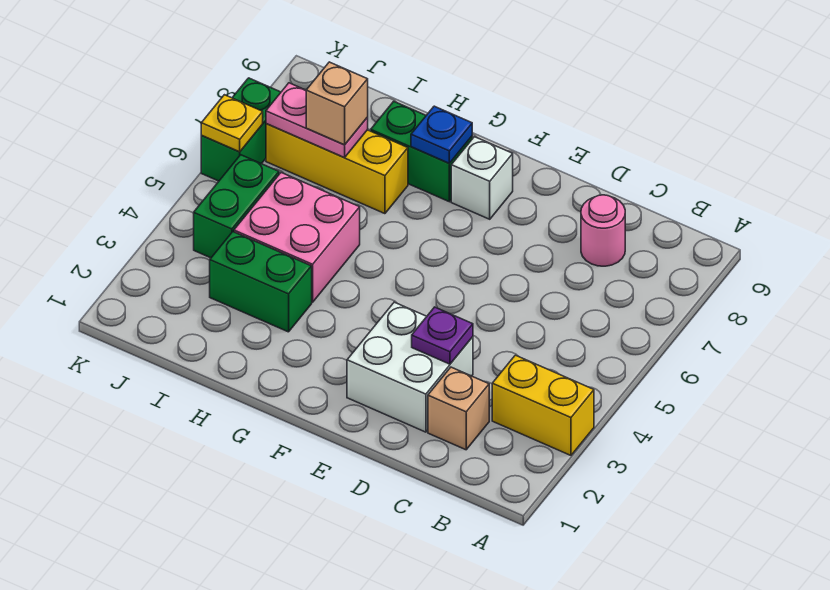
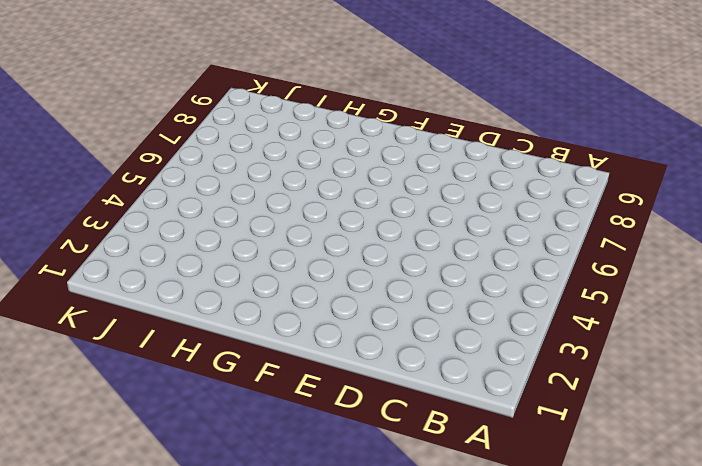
none -> yellow brick A3:B3 level 1
none -> tan brick C2 level 1
none -> pink round brick C8 level 1

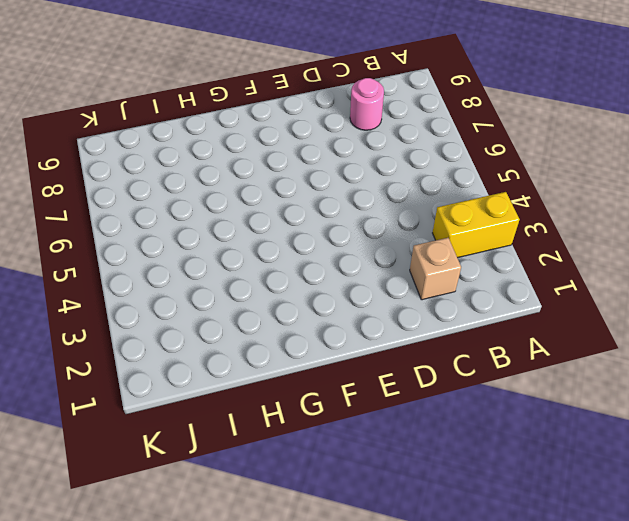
none -> white brick D2:E3 level 1
none -> white brick F8 level 1
none -> green brick G8:H8 level 1

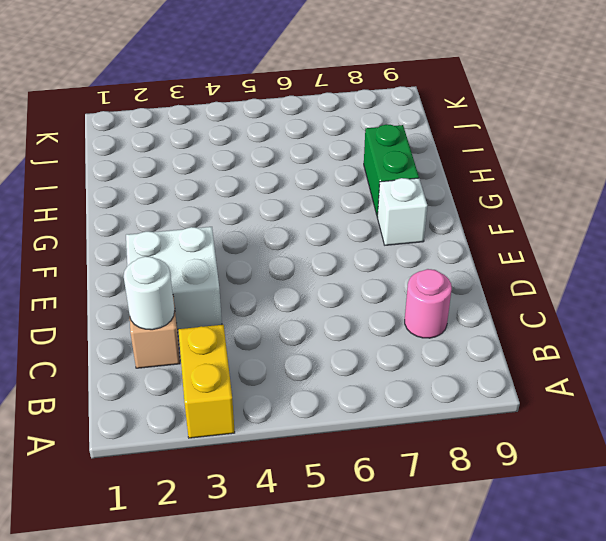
white round brick C2 level 2 -> none
none -> green brick H3:I3 level 1
none -> pink brick H4:I5 level 1
none -> yellow brick H7:J7 level 1

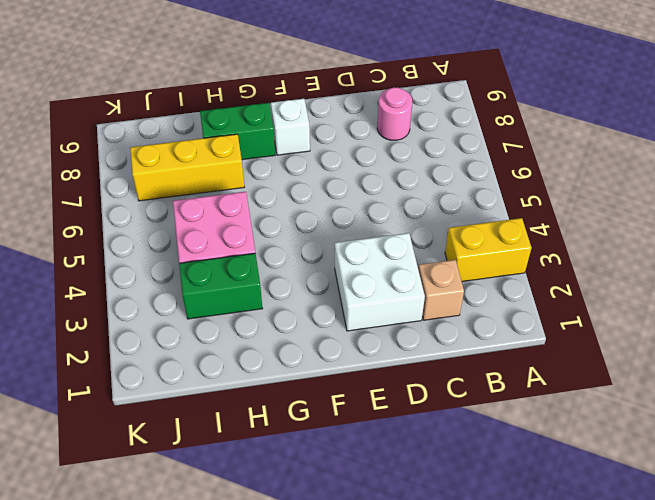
none -> green brick J4:J5 level 1
none -> green brick K6:K7 level 1
none -> purple plate D3 level 2

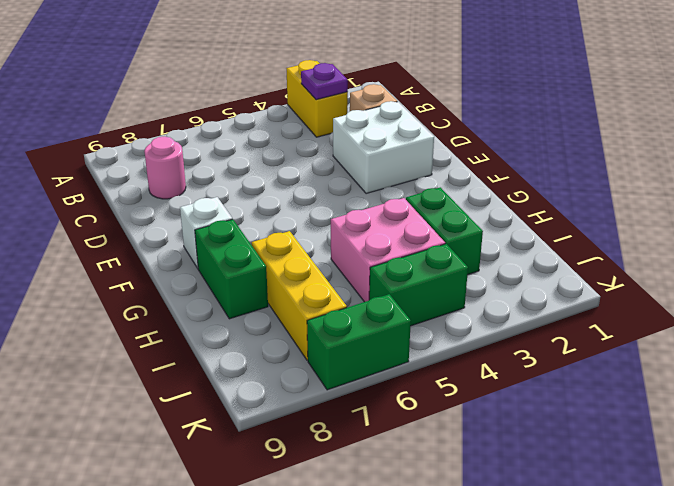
purple plate B3 level 2 -> purple plate D3 level 2
none -> blue plate G8 level 2
none -> pink plate I7:J7 level 2
none -> yellow plate K6 level 2

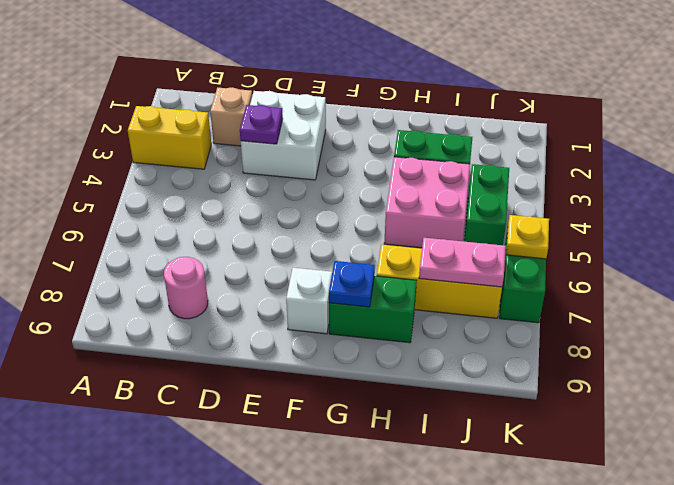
none -> tan brick I7 level 3

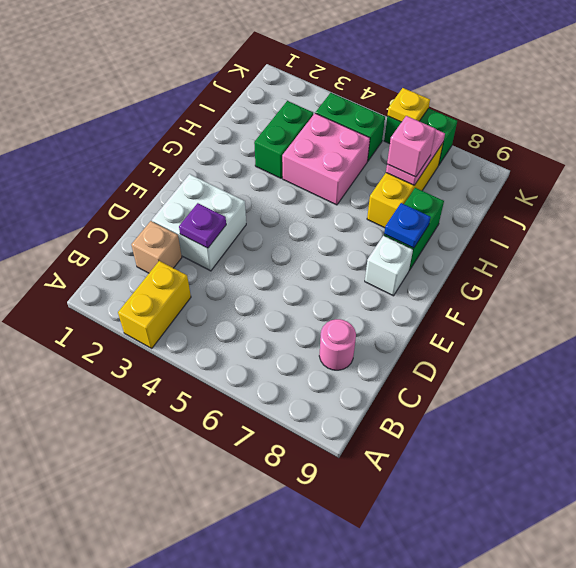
pink brick I7 level 3 -> tan brick I7 level 3

